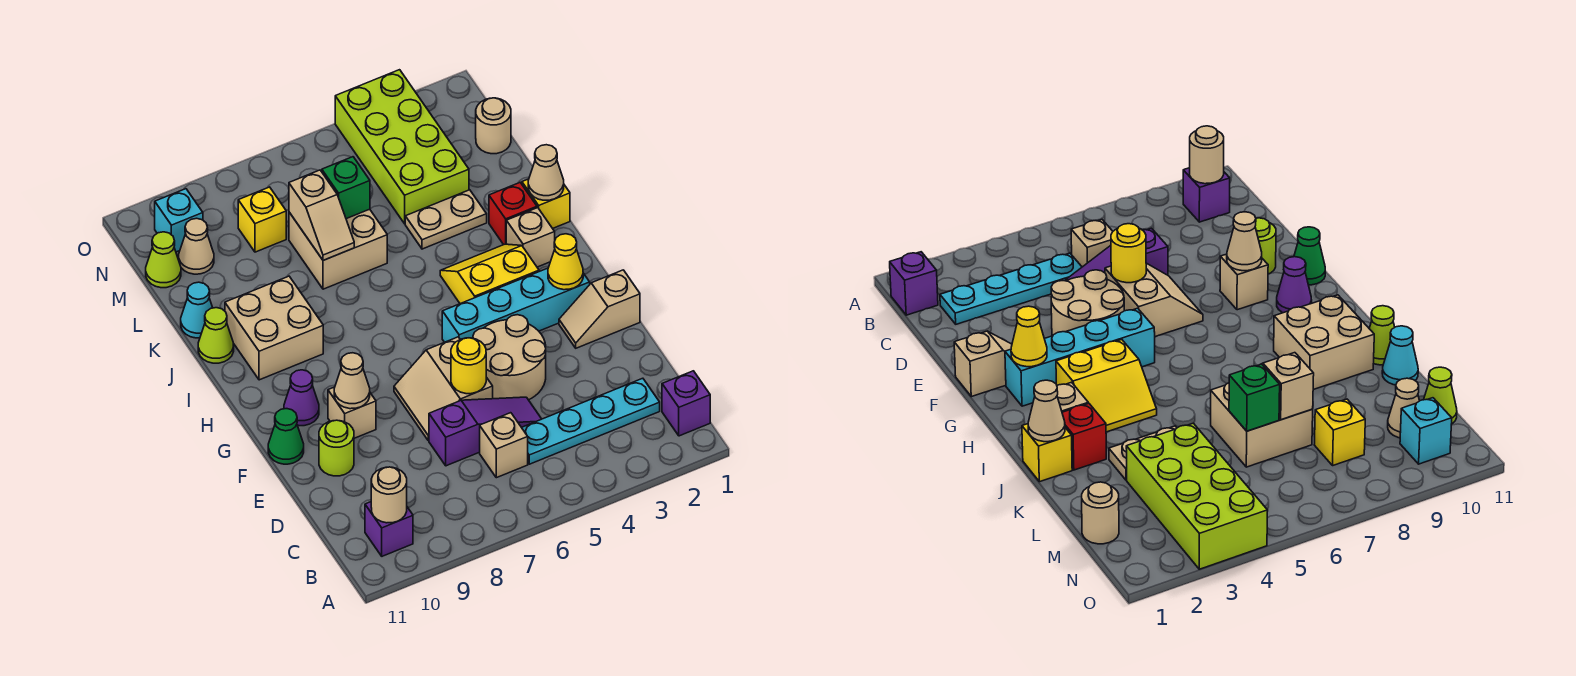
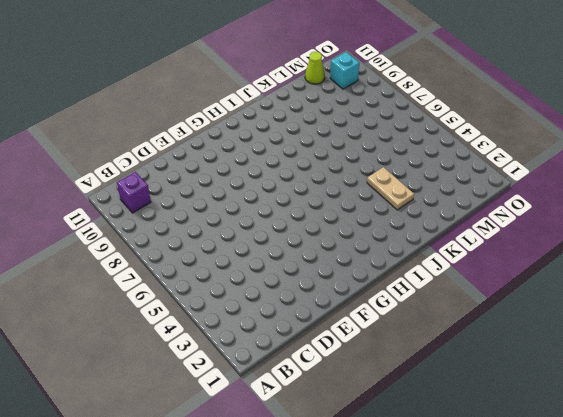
none -> purple brick B1 level 1
none -> cyan plate C2:C5 level 1
none -> tan brick C6 level 1
none -> purple slope D5:D7 level 1 top 7

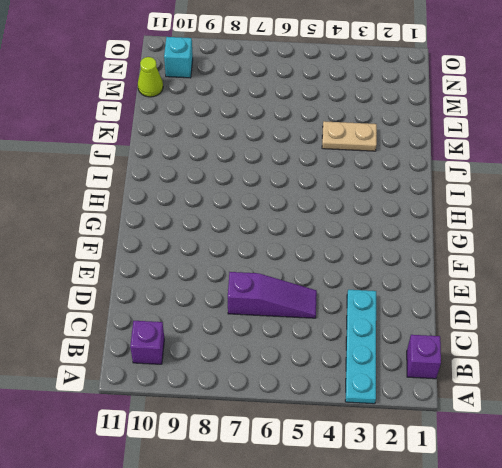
cyan plate A3:D3 level 1 -> cyan plate C2:C5 level 1
none -> tan brick C6 level 1
none -> tan round brick E4:F5 level 1
none -> tan slope E6:F7 level 1 top 6
none -> lime round brick E10 level 1

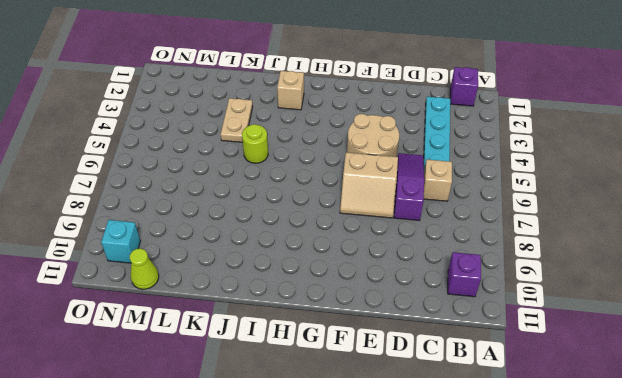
lime round brick J5 level 1 -> lime round brick E10 level 1
none -> tan slope F1:F2 level 1 top 1
none -> tan brick F9 level 1
none -> green cone F11 level 1
none -> cyan brick G2:G5 level 1

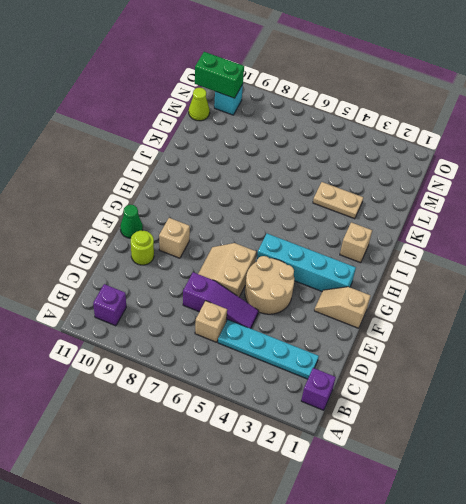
green brick N10:N11 level 2 -> none
none -> purple cone G10 level 1
none -> yellow slope H3:I4 level 1 top H
none -> tan brick I9:J10 level 1
none -> yellow brick J1 level 1

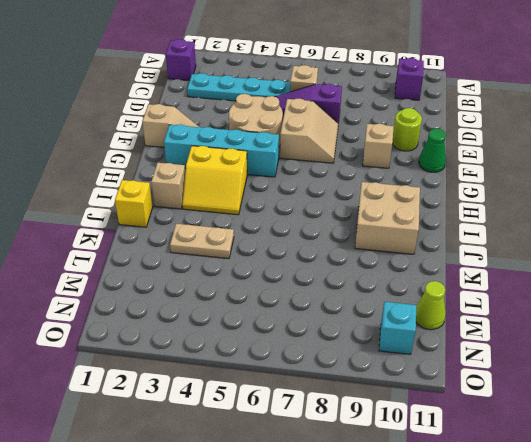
none -> purple cone G10 level 1
none -> red brick J2 level 1
none -> lime cone J11 level 1
none -> tan brick K6:L7 level 1

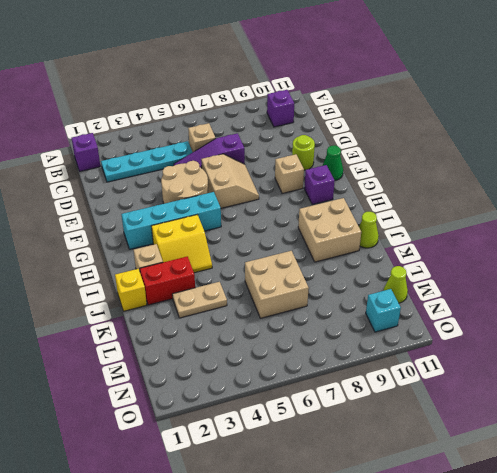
purple brick G10 level 1 -> purple cone G10 level 1
red brick J2:J3 level 1 -> red brick J2 level 1
none -> tan slope F1:F2 level 1 top 1
none -> cyan cone K11 level 1
none -> lime brick L3:O4 level 1
none -> tan round brick M1 level 1

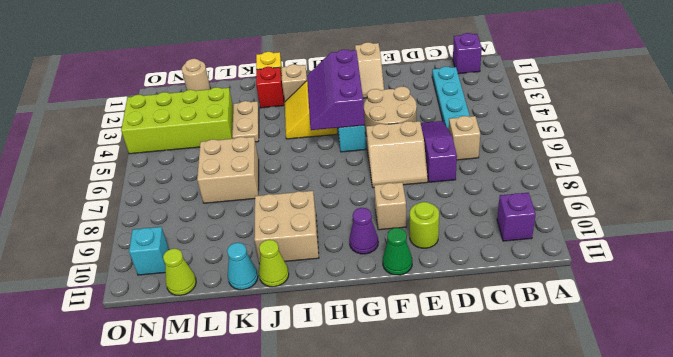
purple slope G3:H5 level 2 top G -> none
none -> yellow brick M8 level 1
none -> tan cone M10 level 1
none -> tan round brick B10 level 2
none -> yellow round brick E6 level 2

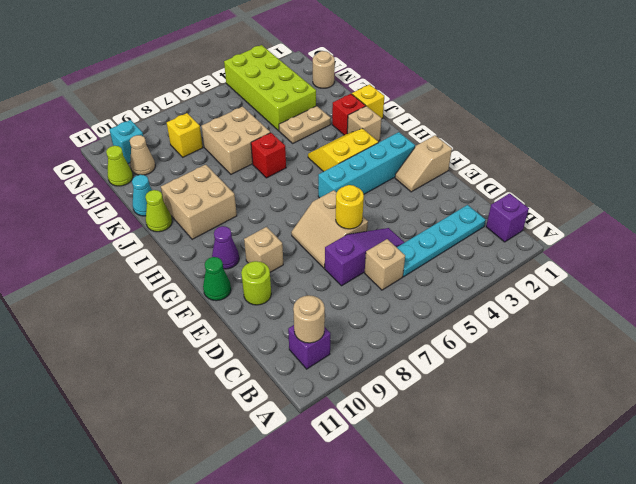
red brick J6 level 1 -> none
none -> tan round brick E4:F5 level 1
none -> tan cone F9 level 2
none -> yellow cone G2 level 2
none -> tan cone J1 level 2

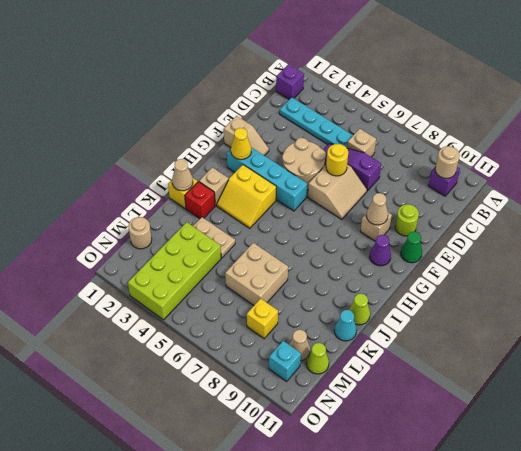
none -> tan brick I9:J10 level 1
none -> tan slope K7:L7 level 2 top L
none -> green brick L6 level 2

